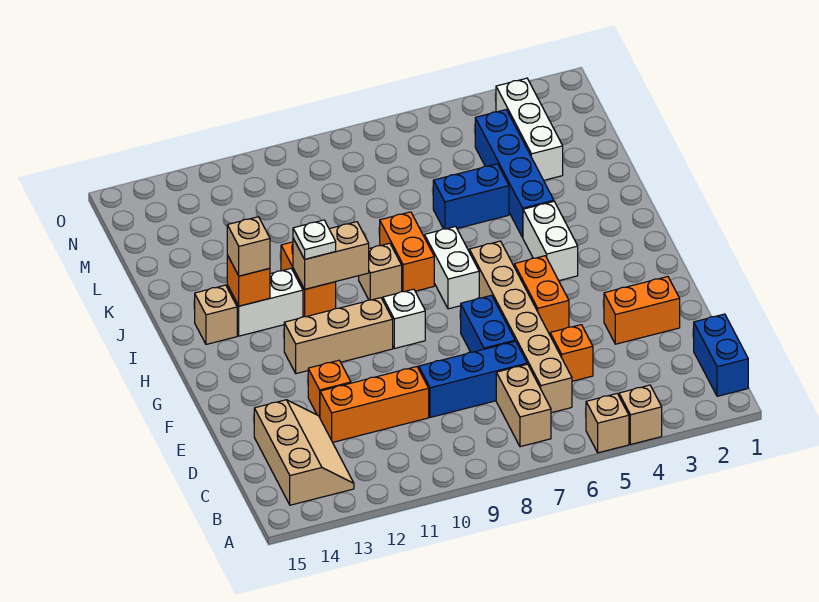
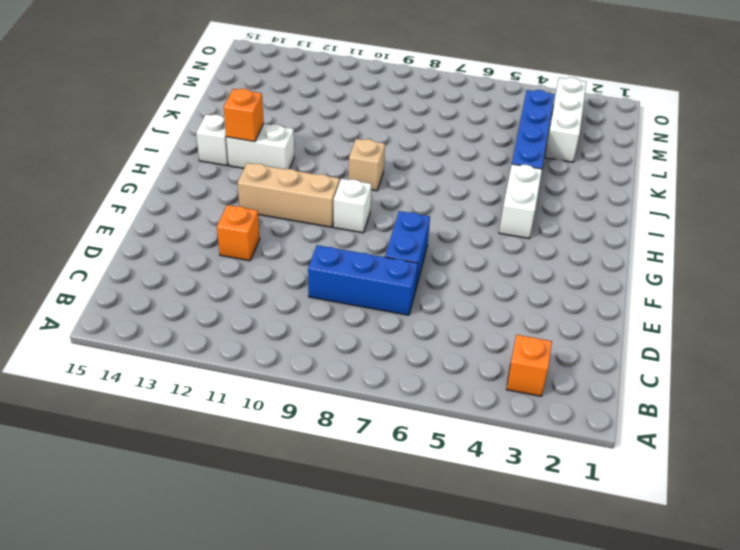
orange brick B3 level 1 -> orange brick D5 level 1
white brick I14 level 1 -> tan brick I14 level 1
none -> tan brick A4 level 1
none -> tan brick A5 level 1
none -> blue brick B1:C1 level 1

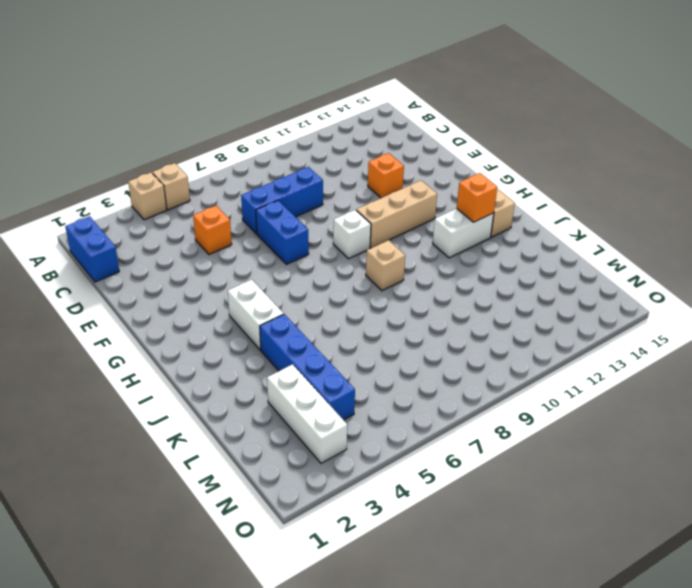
none -> tan brick B7:C7 level 1
none -> tan slope B13:D14 level 1 top 14
none -> tan brick C6:H6 level 1

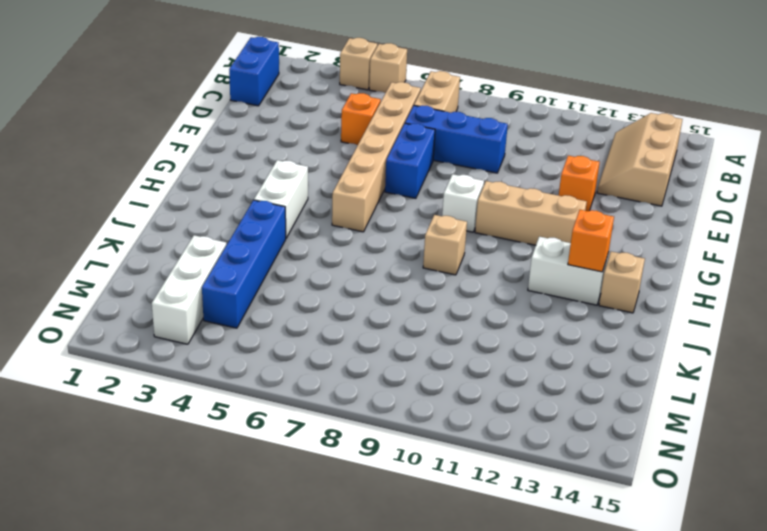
none -> orange brick D10:D12 level 1
none -> orange brick E2:E3 level 1
none -> orange brick F5:G5 level 1

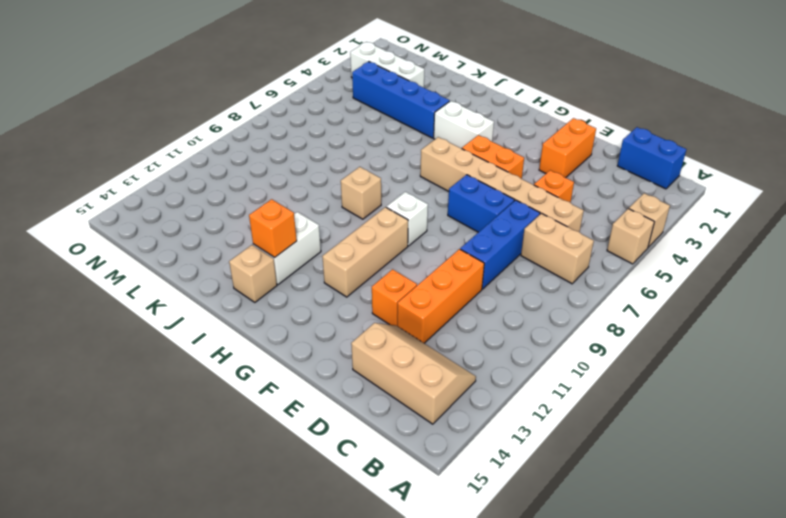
none -> white brick H7:I7 level 1
none -> orange brick I8:J8 level 1
none -> orange brick I11:J11 level 1

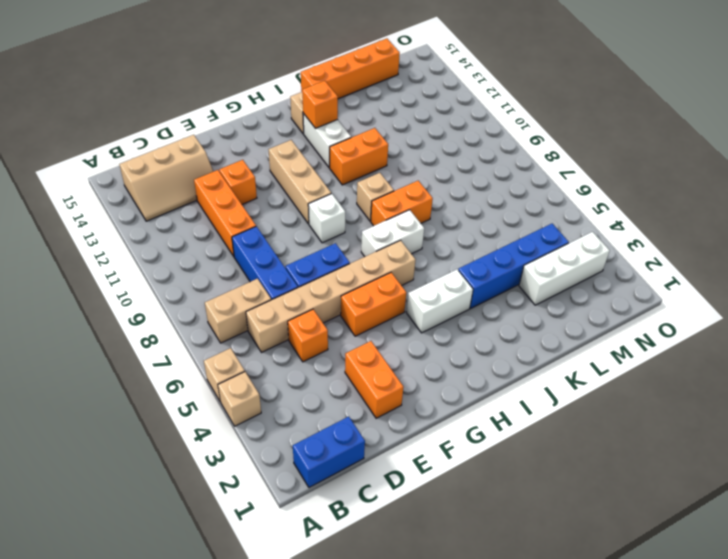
orange brick J15:M15 level 1 -> none
none -> blue brick K5:K6 level 1
none -> tan brick I10:I11 level 2
none -> white plate I11 level 3

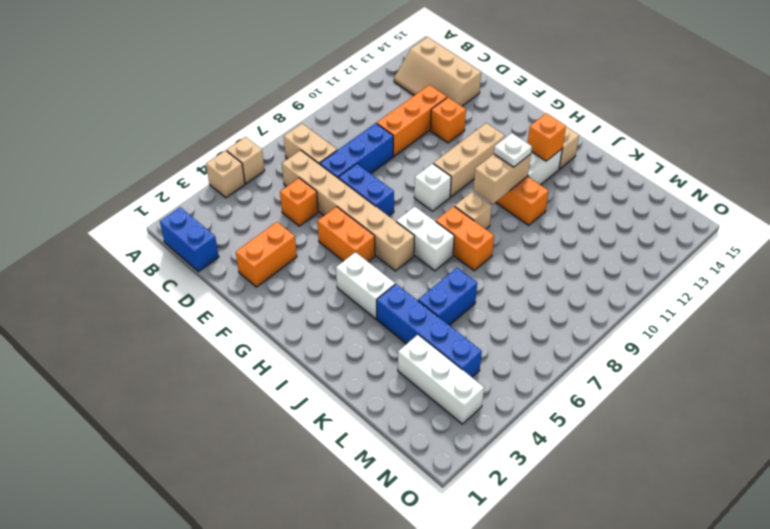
none -> tan brick I13 level 3

